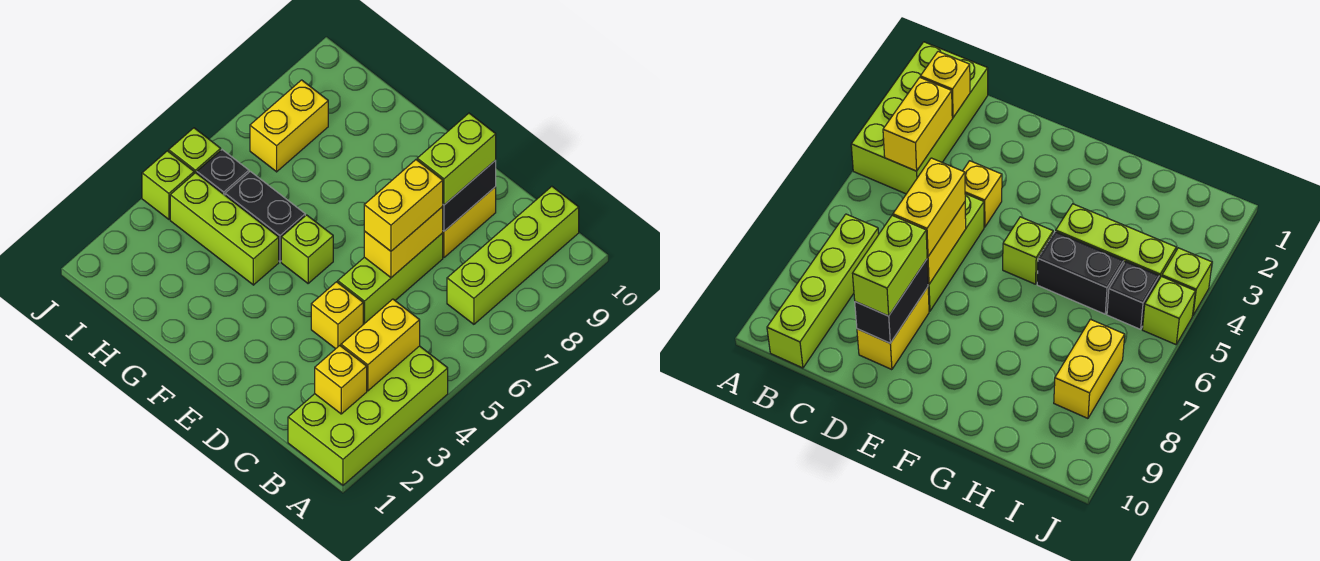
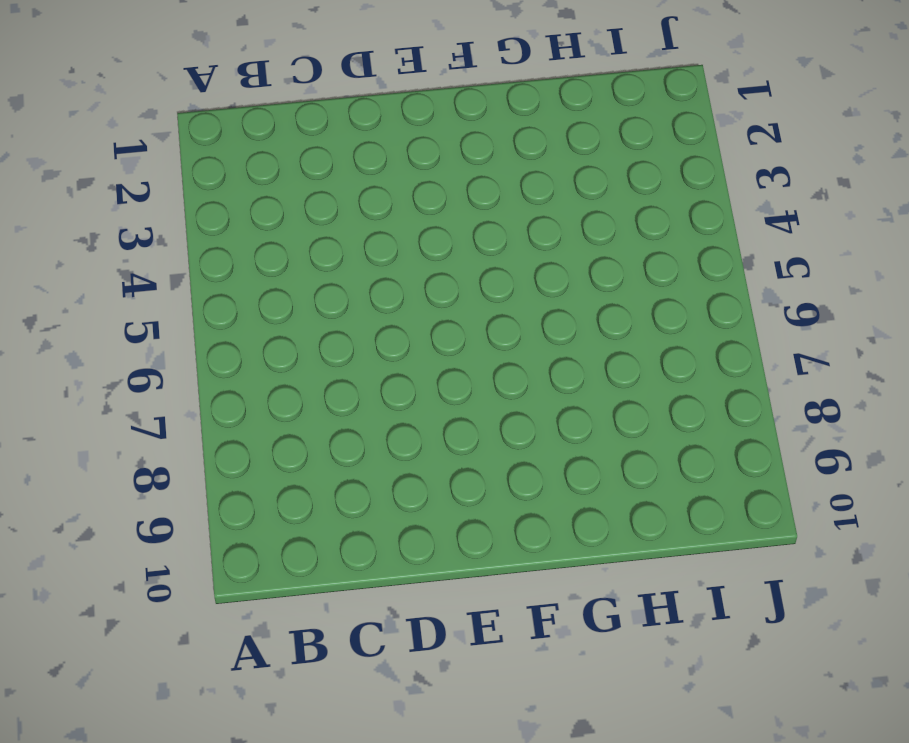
none -> lime brick A1:B4 level 1
none -> lime brick B7:B10 level 1
none -> yellow brick D4 level 1

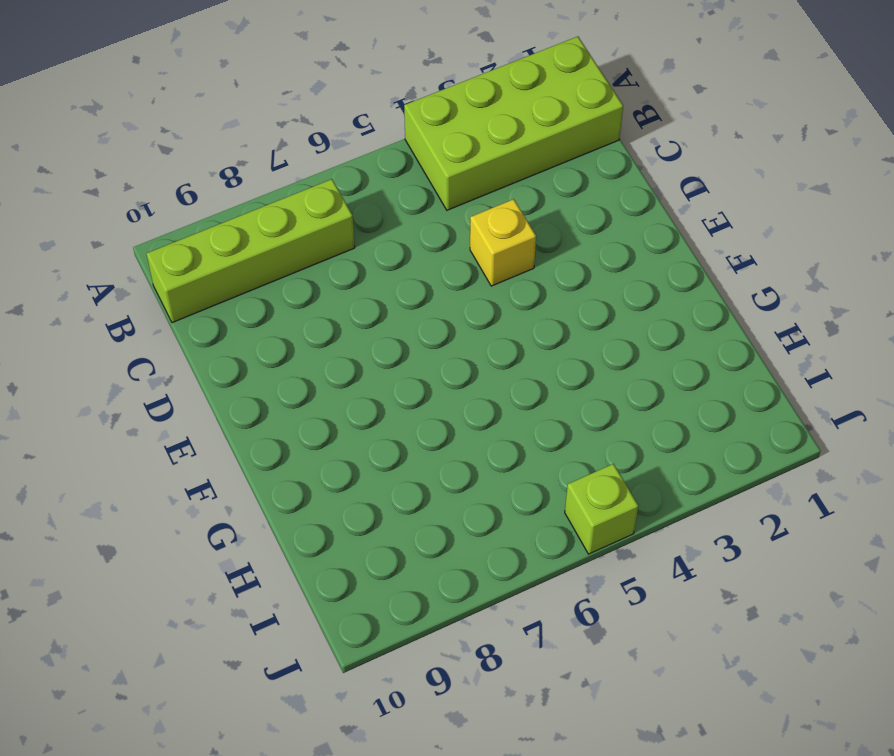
none -> lime brick D5:D7 level 1
none -> yellow brick D8:D9 level 1
none -> lime brick F5 level 1

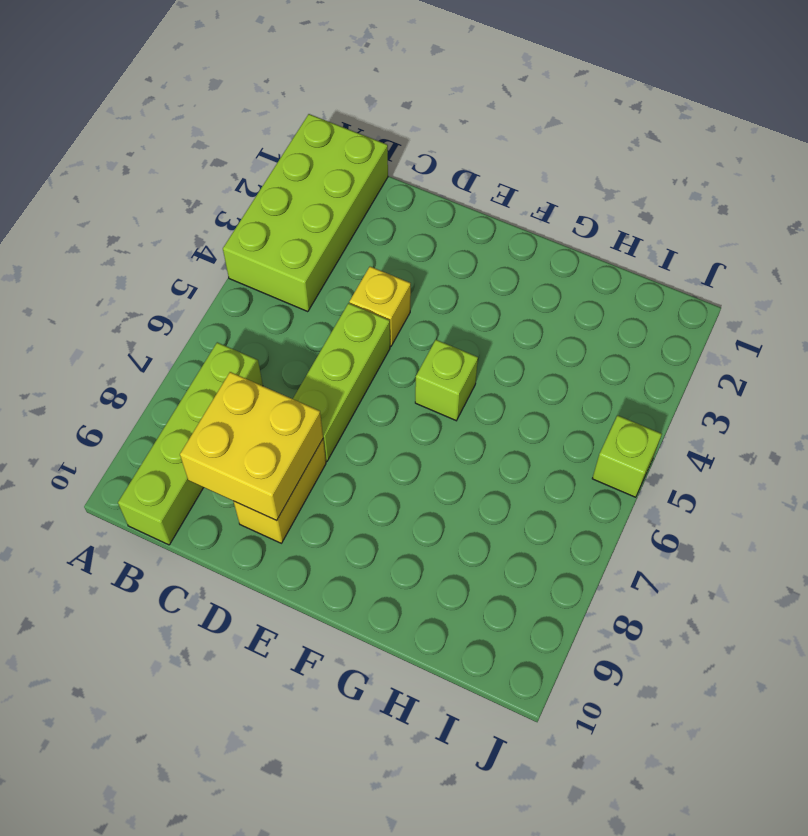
yellow brick C8:D9 level 2 -> black brick D8:D9 level 2
none -> lime brick G4:I4 level 1
none -> black brick G5:H5 level 1
none -> black brick I5 level 1

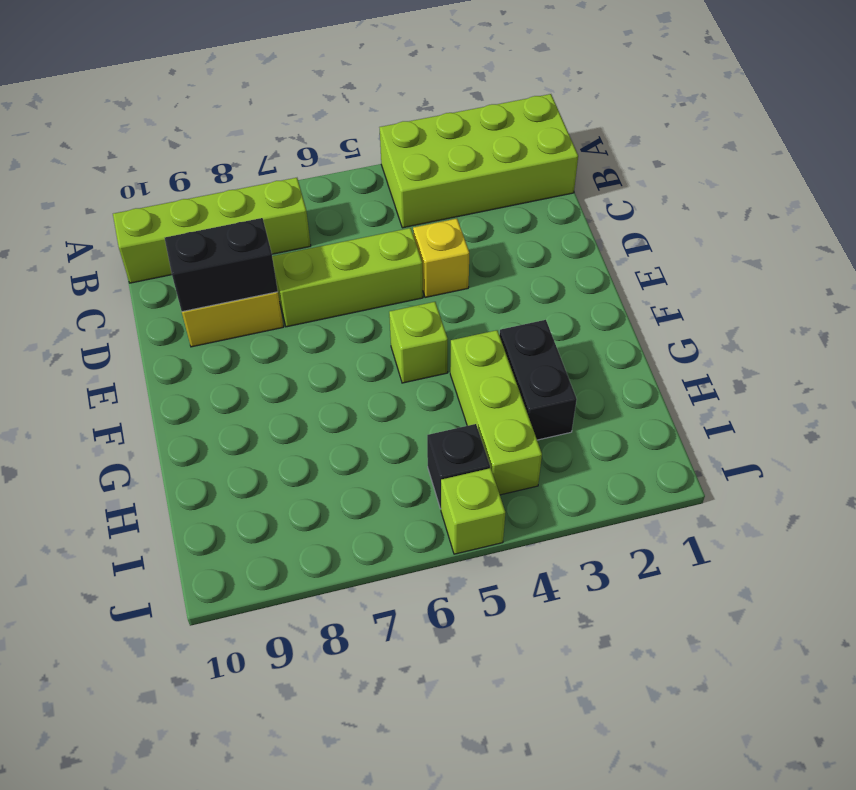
black brick G3:H3 level 1 -> black brick G5:H5 level 1
none -> yellow brick I7:I8 level 1
none -> lime brick J4 level 1
none -> yellow brick B2 level 2

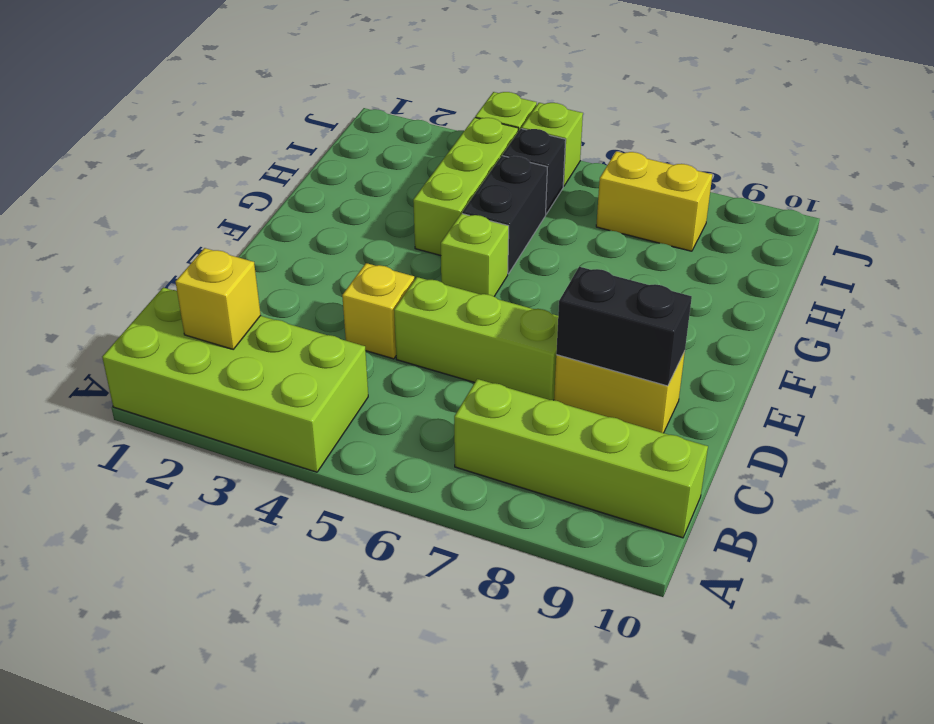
none -> yellow brick B3:B4 level 2
none -> yellow brick D6:D7 level 2
none -> yellow brick D6:D7 level 3

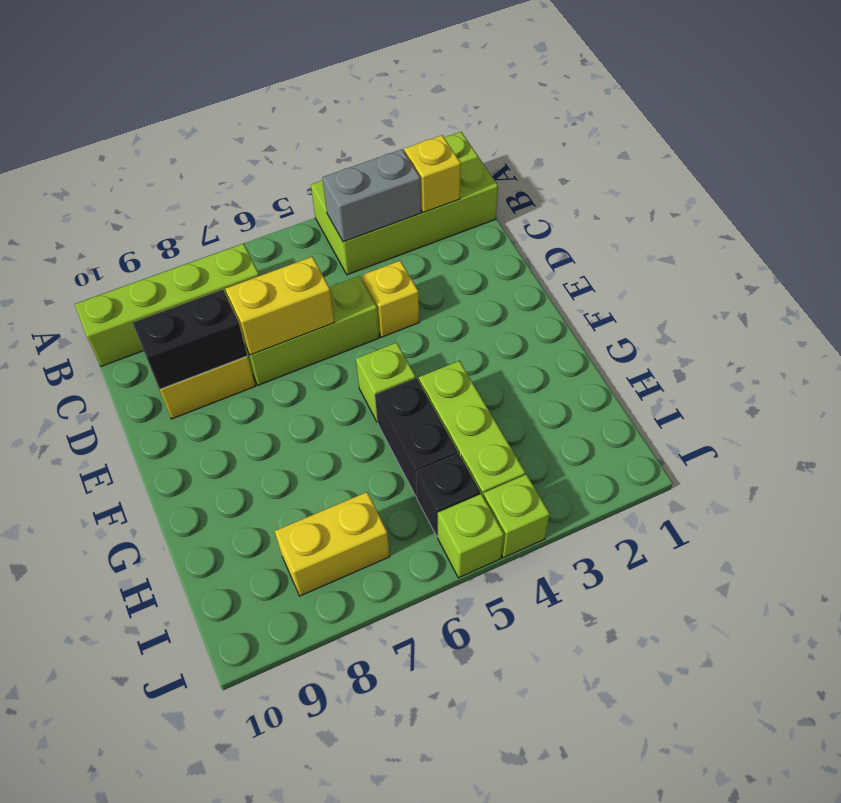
grey brick B3:B4 level 2 -> yellow brick B3:B4 level 2
none -> yellow brick D6:D7 level 3
none -> lime brick D8:D9 level 3

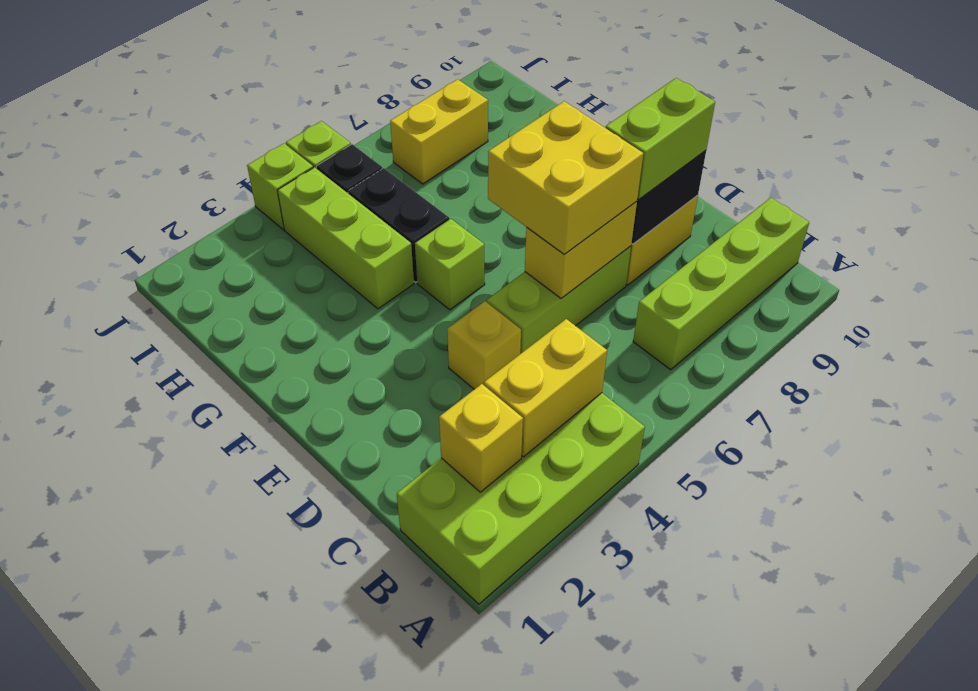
yellow brick D6:E7 level 3 -> yellow brick D6:D7 level 3

